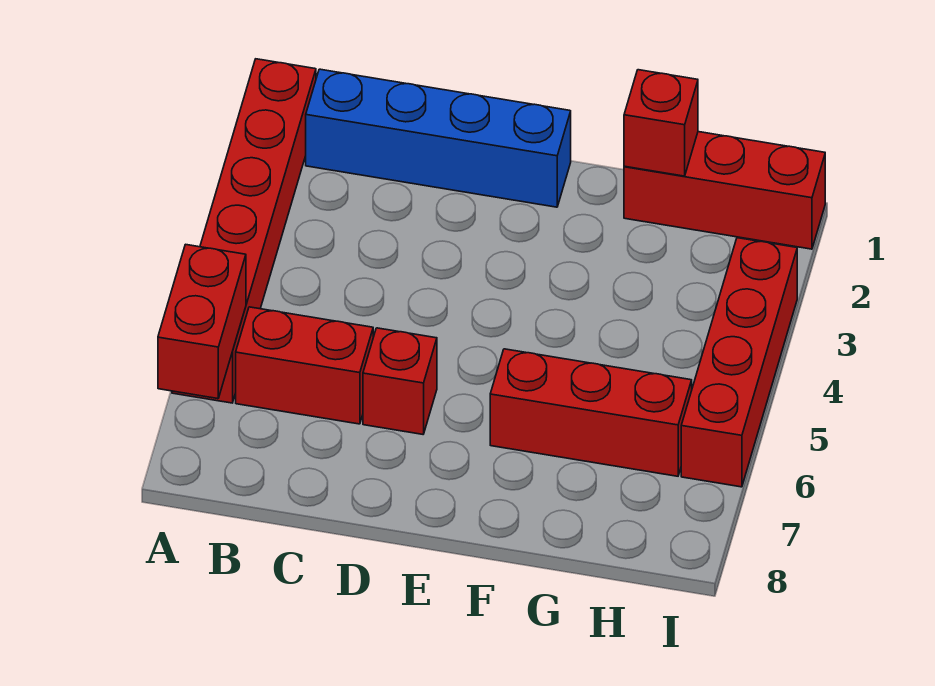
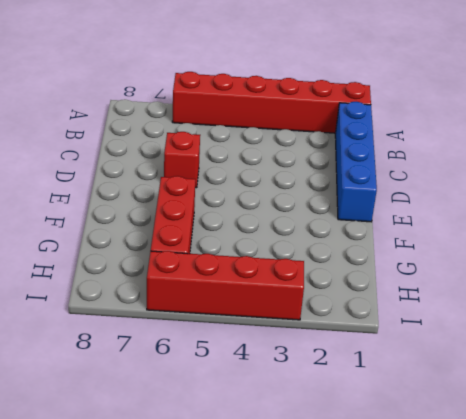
none -> red brick B6:C6 level 1
none -> red brick G1:I1 level 1

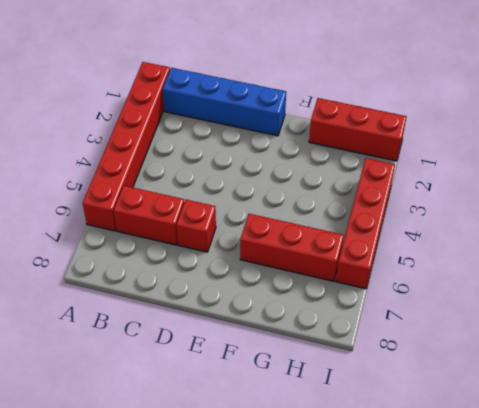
none -> red brick A6:A7 level 2
none -> red brick G1 level 2

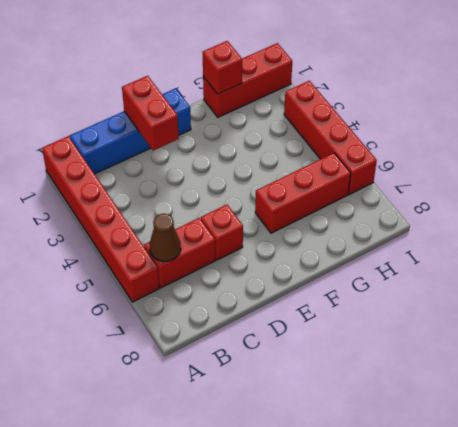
brown cone B6 level 2 -> none
red brick D1:D2 level 2 -> red brick A6:A7 level 2

